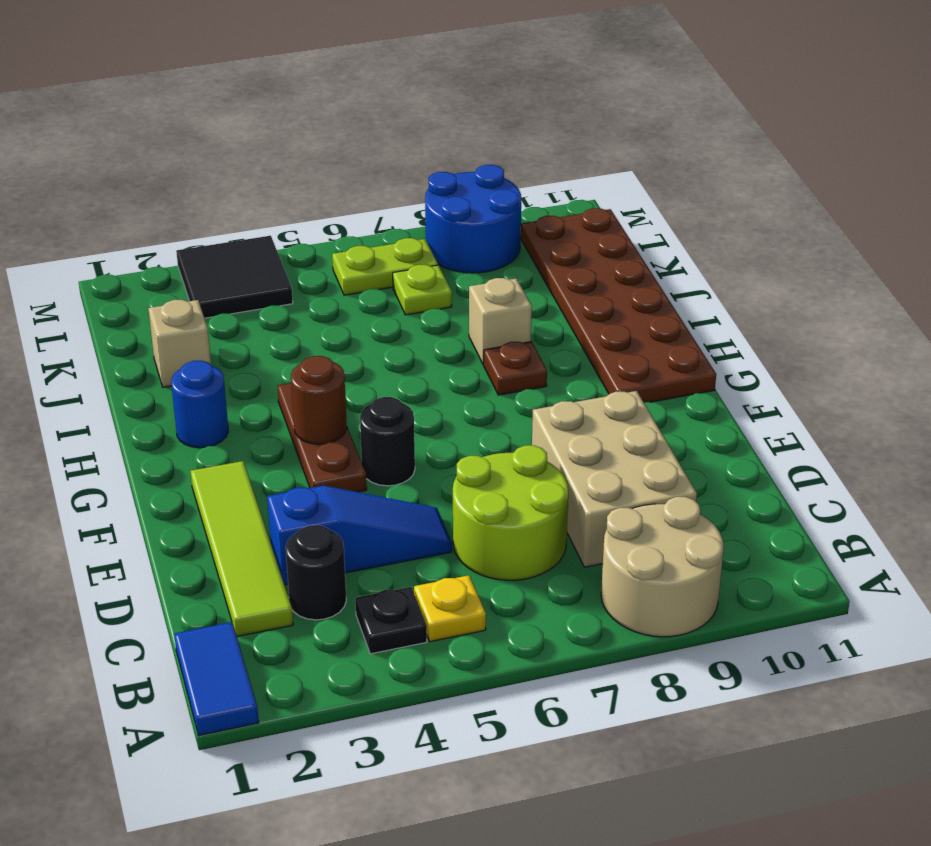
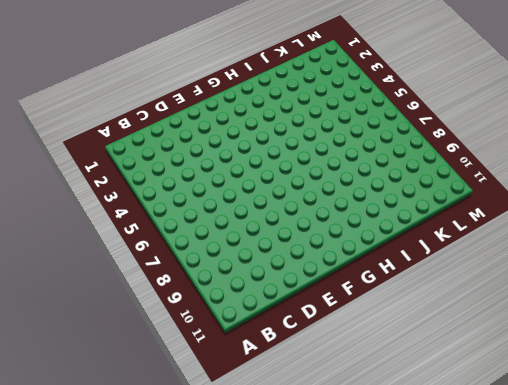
none -> blue tile A1:B1 level 1
none -> tan round brick A8:B9 level 1
none -> black plate B4 level 1

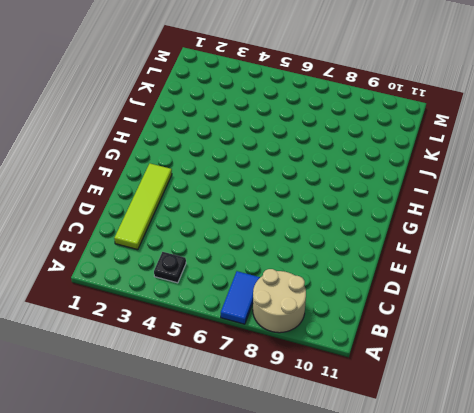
blue tile A7:B7 level 1 -> blue tile A1:B1 level 1
none -> yellow plate B5 level 1
none -> black round brick C3 level 1
none -> lime round brick C6:D7 level 1

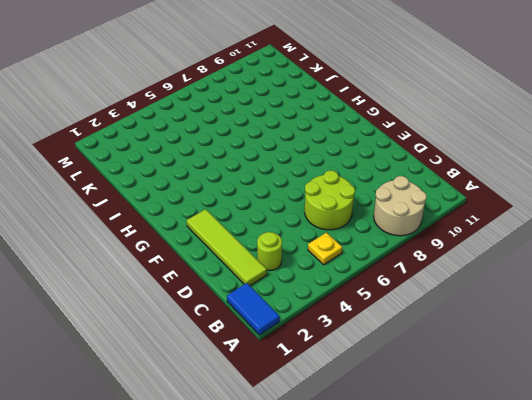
lime round brick C3 level 1 -> black round brick C3 level 1
none -> black plate B4 level 1
none -> tan brick C8:E9 level 1
none -> blue slope D3:D5 level 1 top 3

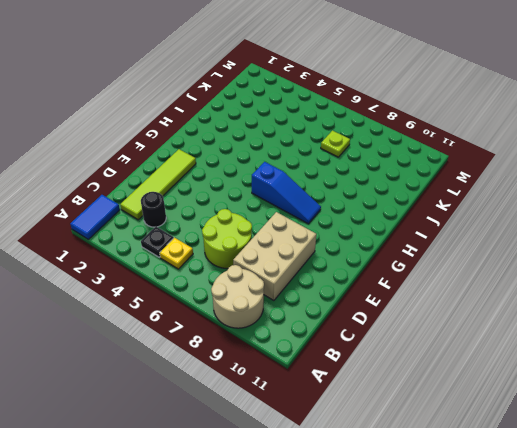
blue slope G6:G8 level 1 top 6 -> blue slope D3:D5 level 1 top 3
none -> brown plate F4:H4 level 1
none -> black round brick F5 level 1
none -> brown plate G10:L11 level 1

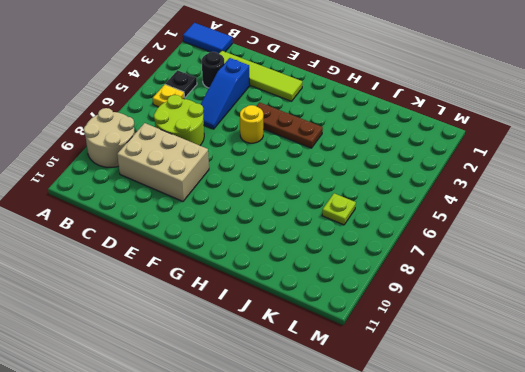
yellow round brick F5 level 1 -> black round brick F5 level 1
none -> brown plate G10:L11 level 1
none -> blue round brick H2 level 1
none -> brown plate H8 level 1

